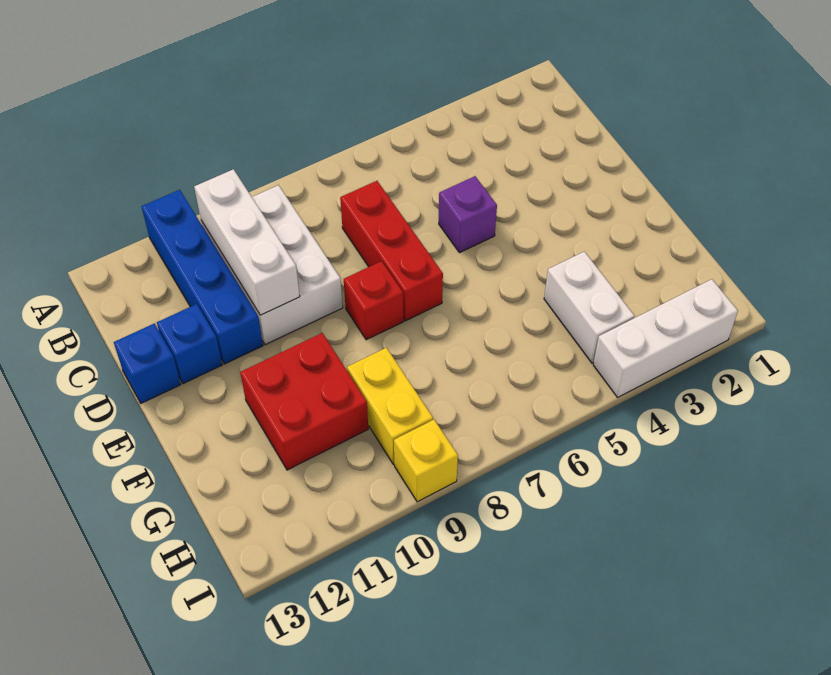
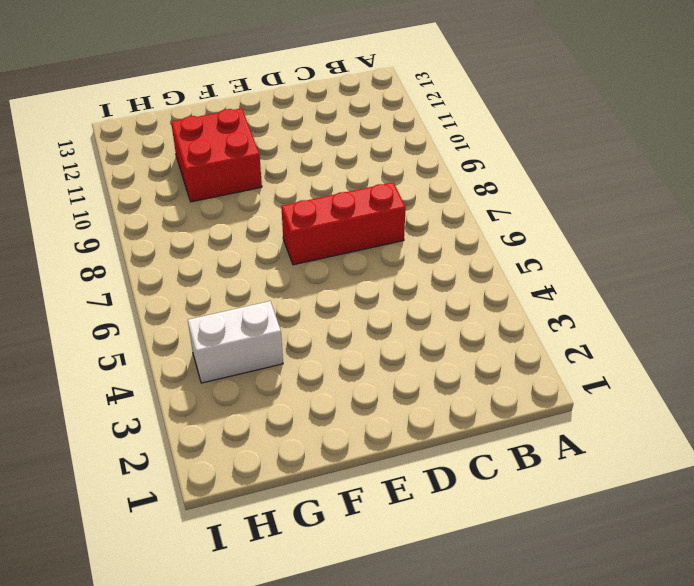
none -> blue brick A11:D11 level 1
none -> white brick B9:D10 level 1
none -> purple brick D5 level 1

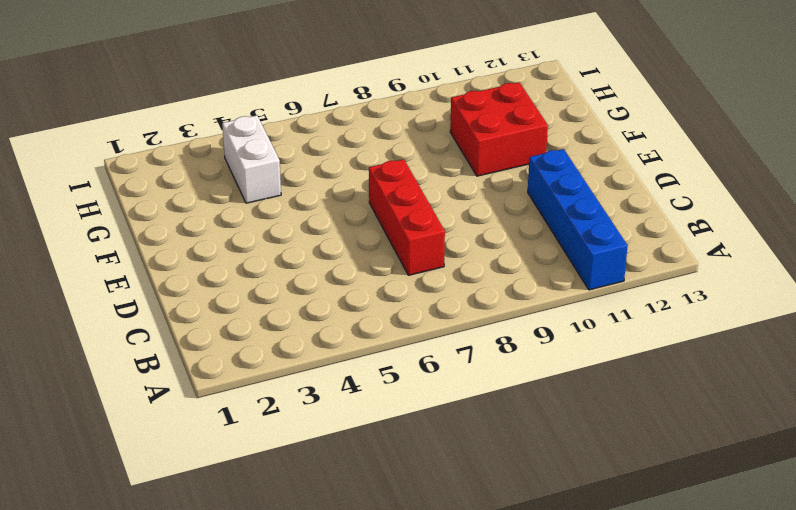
none -> white brick B9:D10 level 1
none -> purple brick D5 level 1
none -> blue brick D12 level 1

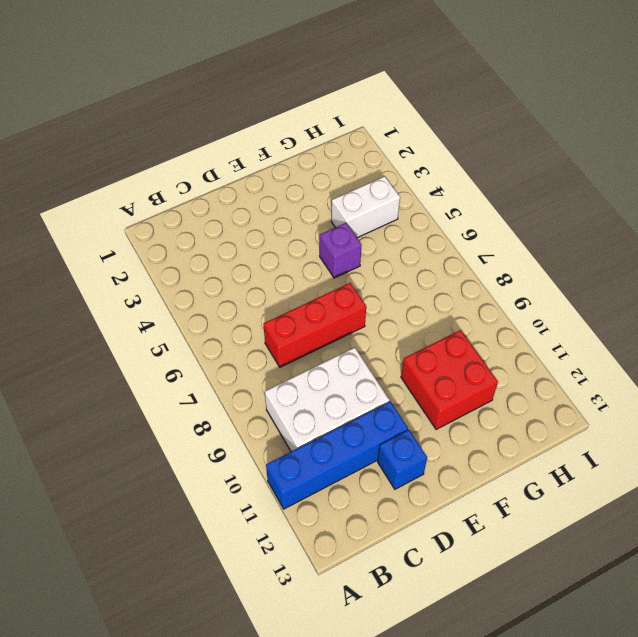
purple brick F5 level 1 -> purple brick D5 level 1
none -> blue brick D13 level 1
none -> red brick E8 level 1
none -> yellow brick G9:H9 level 1

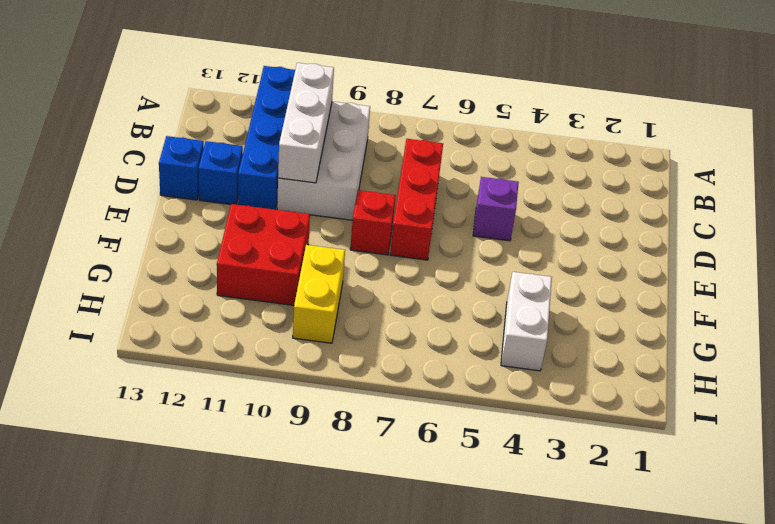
none -> white brick I2:I4 level 1
none -> yellow brick I9 level 1

